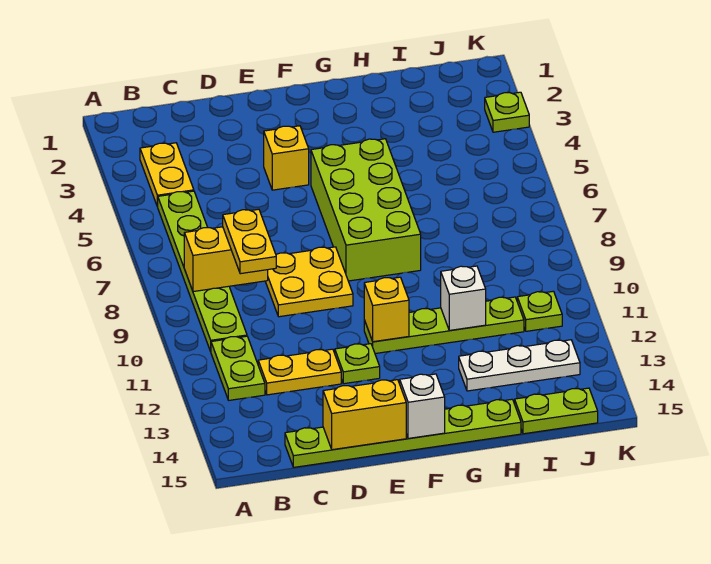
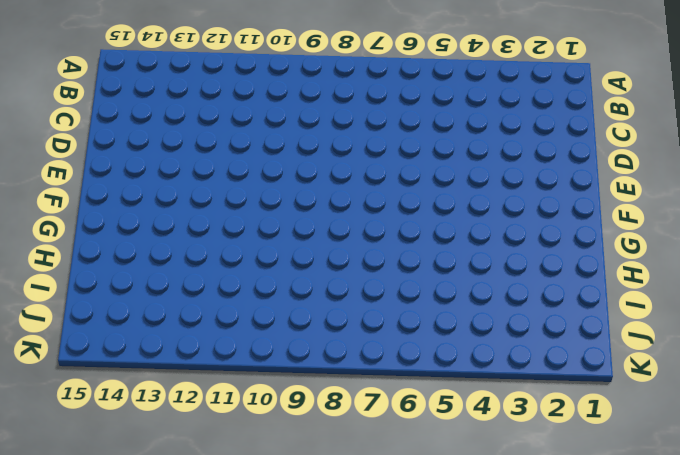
none -> yellow plate B3:B4 level 1
none -> lime plate B5:B10 level 1
none -> lime plate B11:B12 level 1

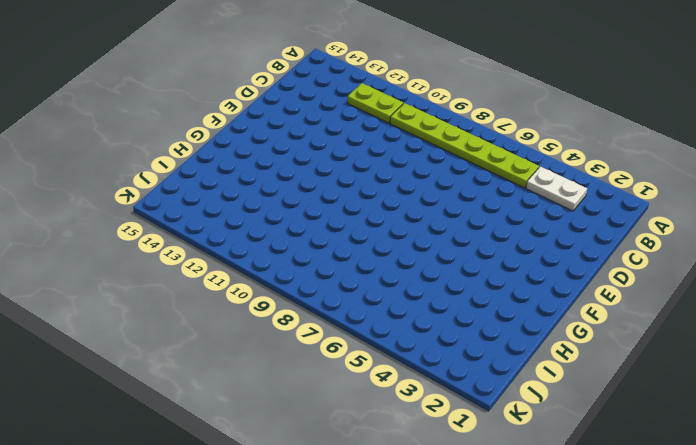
white plate B3:B4 level 1 -> yellow plate B3:B4 level 1
none -> yellow plate C12:D12 level 1
none -> lime plate C15:H15 level 1
none -> yellow plate D8:E9 level 1

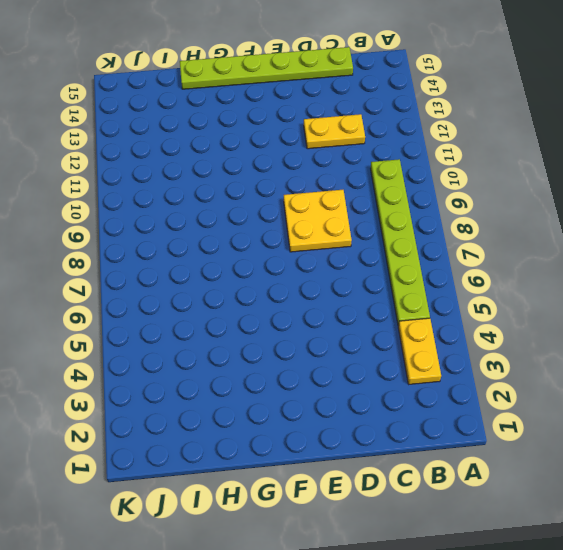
none -> lime plate B11:B12 level 1
none -> yellow brick E4 level 1
none -> lime plate E12 level 1

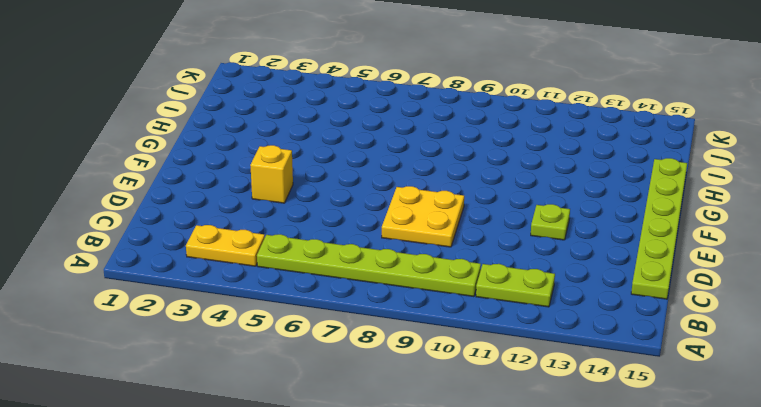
none -> yellow plate C12:D12 level 1
none -> lime brick F5:G8 level 1
none -> lime plate F11:I11 level 1

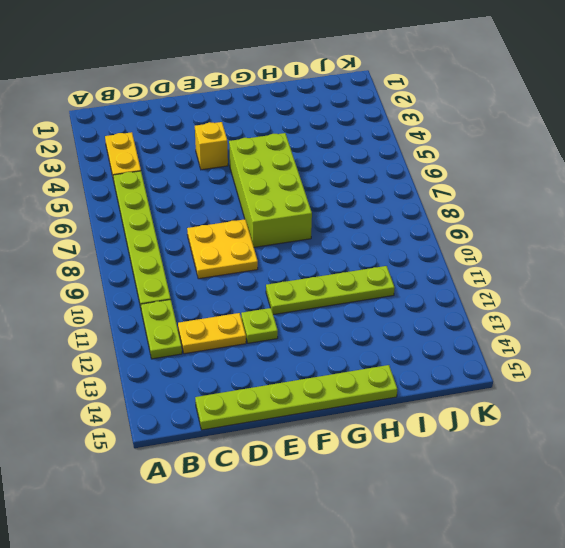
none -> white plate H13:J13 level 1
none -> lime plate I15:J15 level 1
none -> lime plate J11 level 1

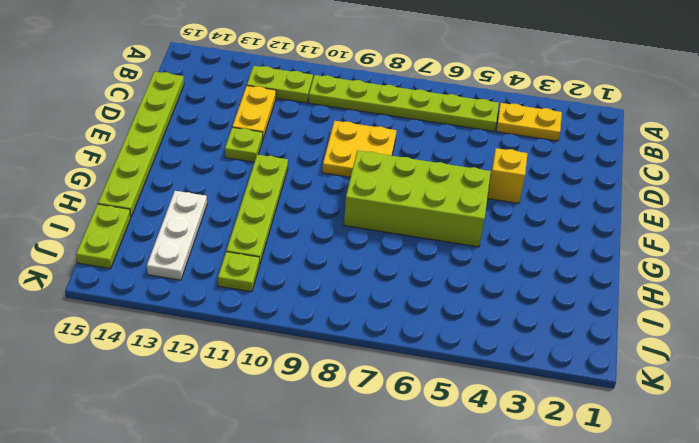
none -> lime plate K3 level 1
none -> yellow brick B8:C8 level 2
none -> yellow brick D15:E15 level 2

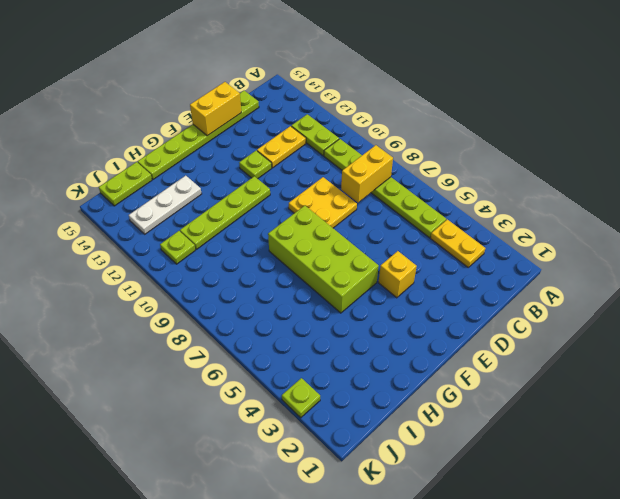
none -> yellow brick F11 level 2
none -> white brick F15 level 2
none -> white brick H11 level 2

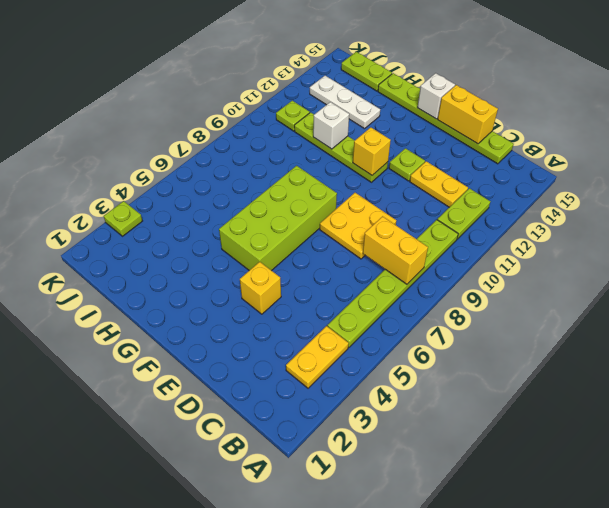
none -> yellow plate C8:C9 level 3

